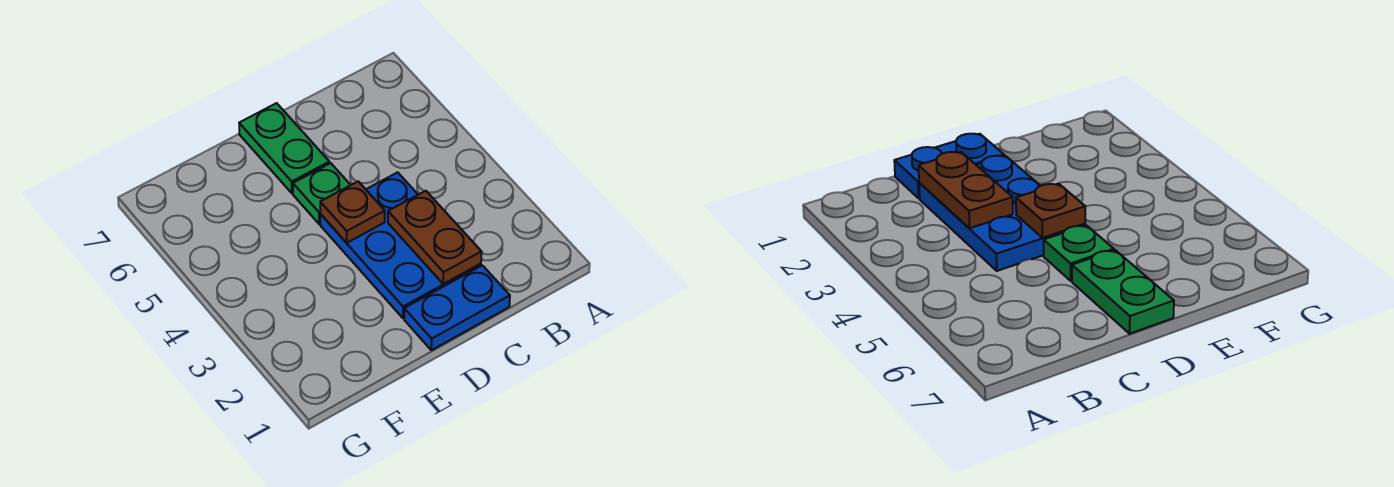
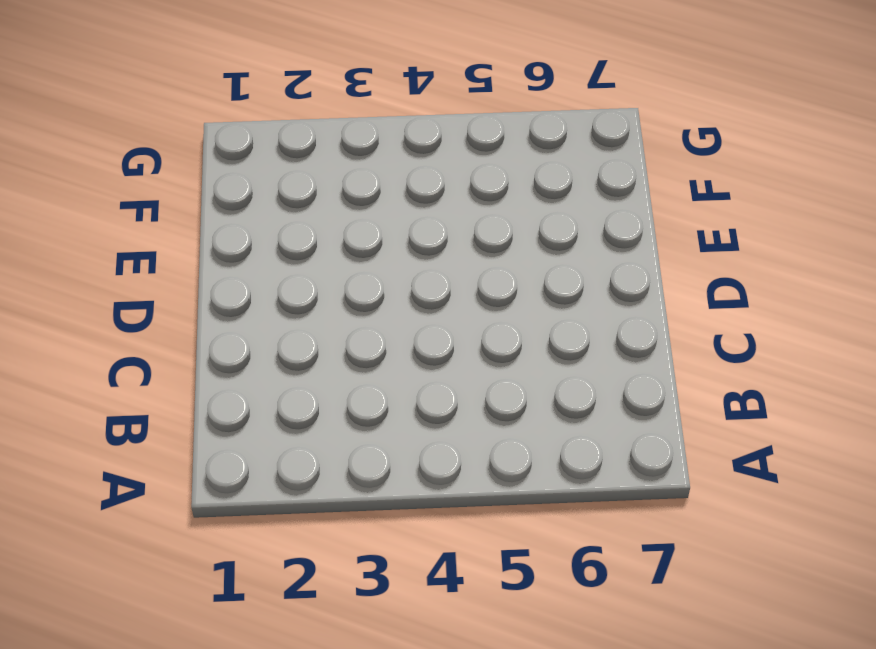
none -> blue plate C1:D1 level 1
none -> blue plate C2:D4 level 1

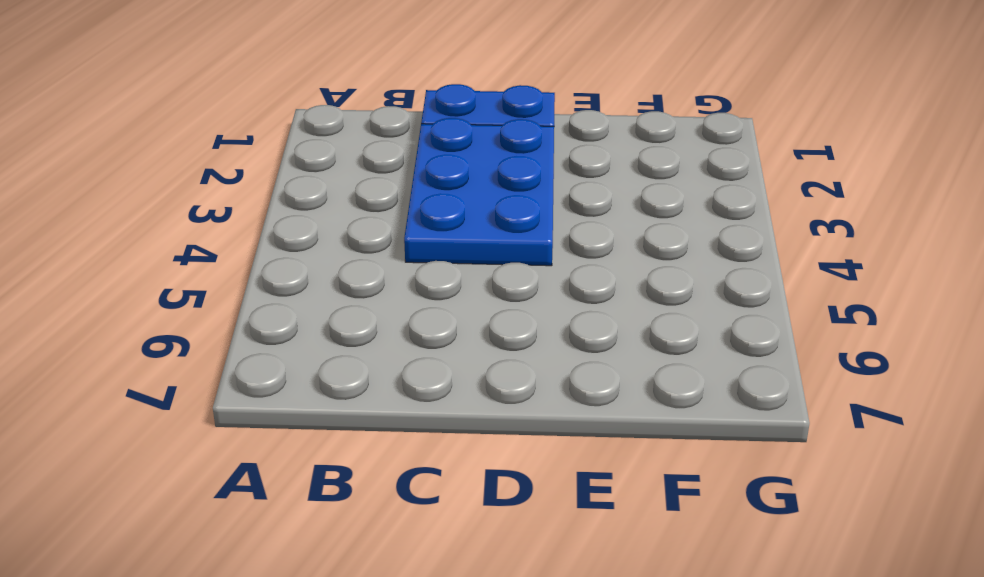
none -> green plate D5 level 1
none -> green plate D6:D7 level 1

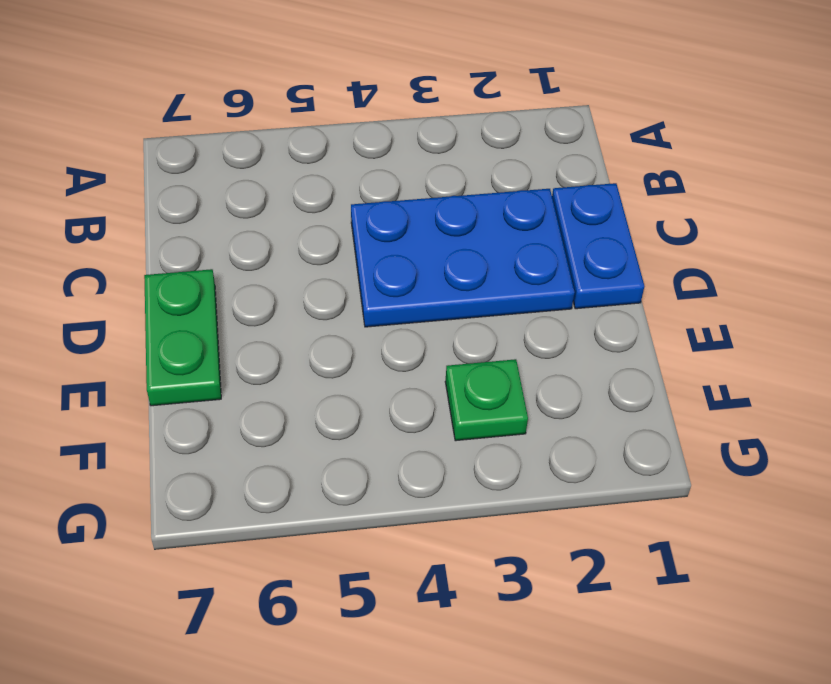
green plate D7:E7 level 1 -> green plate D6:D7 level 1
green plate F3 level 1 -> green plate D5 level 1
none -> brown plate C2:C3 level 2
none -> brown plate D4 level 2

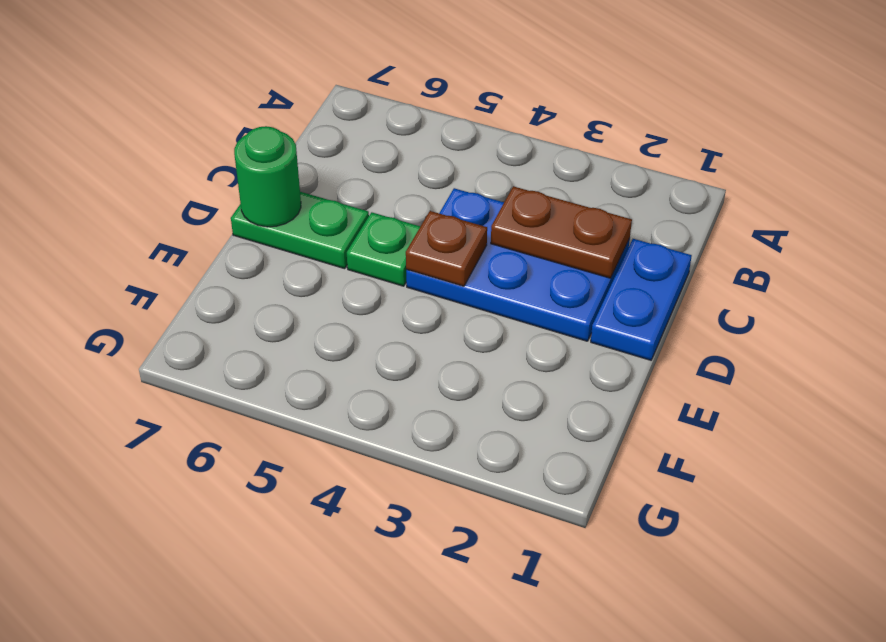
green round brick D7 level 2 -> none

